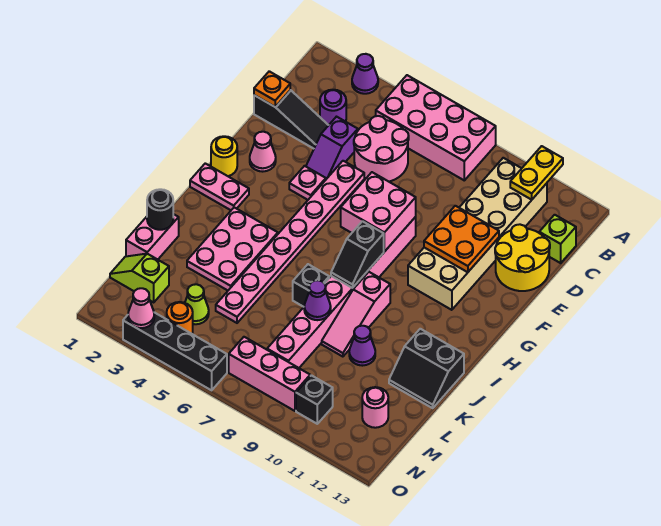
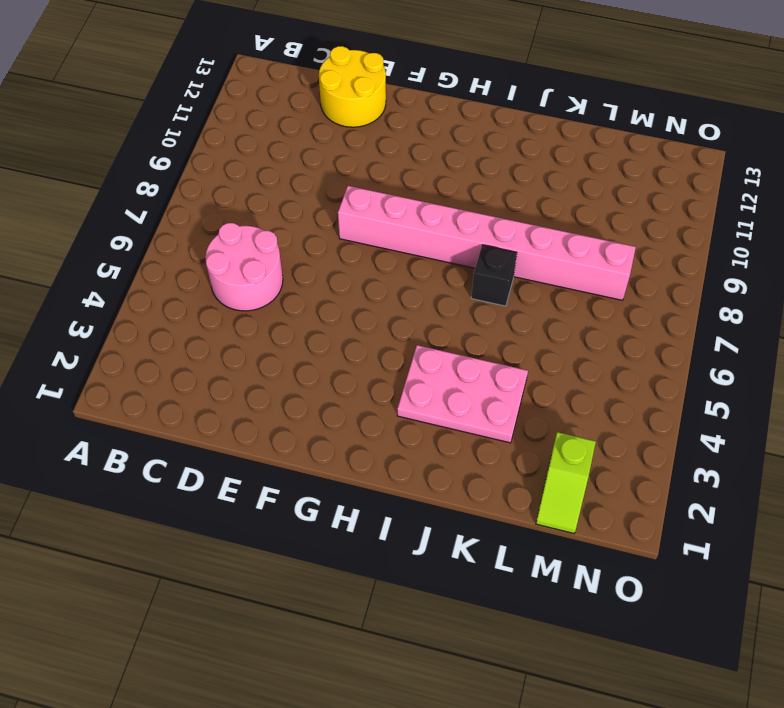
none -> purple cone A3 level 1
none -> pink brick A5:B8 level 1
none -> tan brick B10:G11 level 1
none -> purple round brick C3 level 1

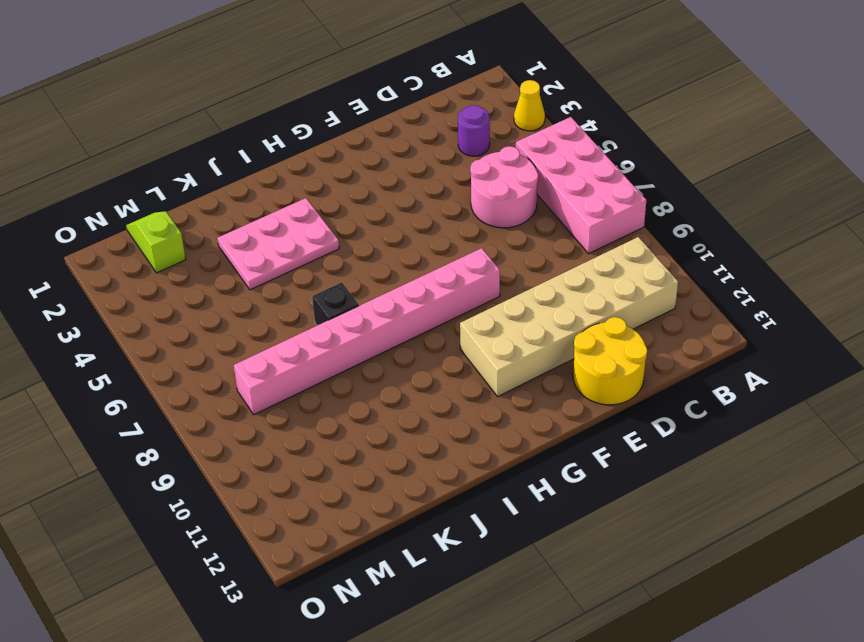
yellow cone A3 level 1 -> purple cone A3 level 1
none -> lime brick C13 level 1
none -> black slope D1:D3 level 1 top 1
none -> purple slope D4:E4 level 1 top D
none -> pink plate E5:L5 level 1

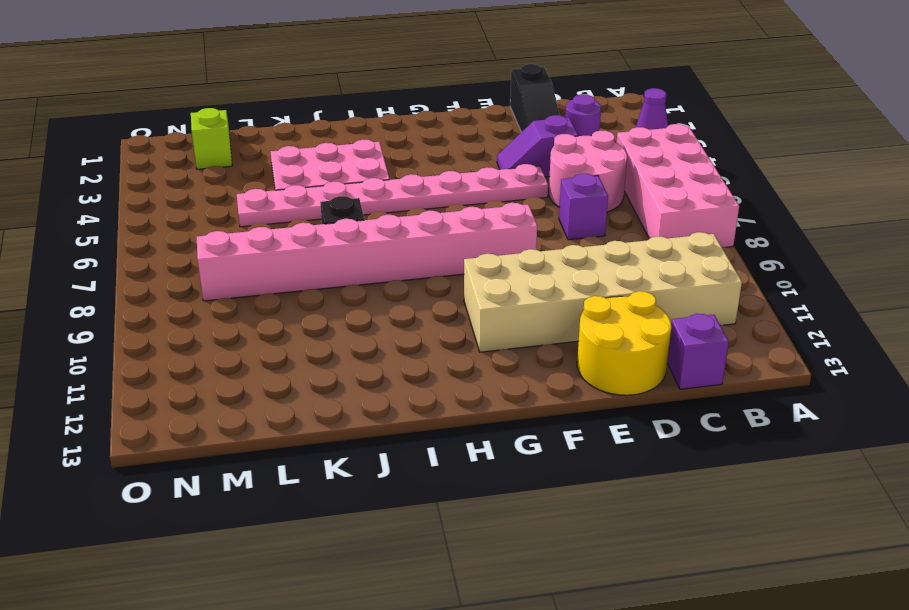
purple brick C13 level 1 -> lime brick C13 level 1
purple brick D7 level 1 -> none
none -> pink cone F2 level 1
none -> pink plate F4 level 1
none -> yellow round brick G1 level 1
none -> pink plate H1:H2 level 1

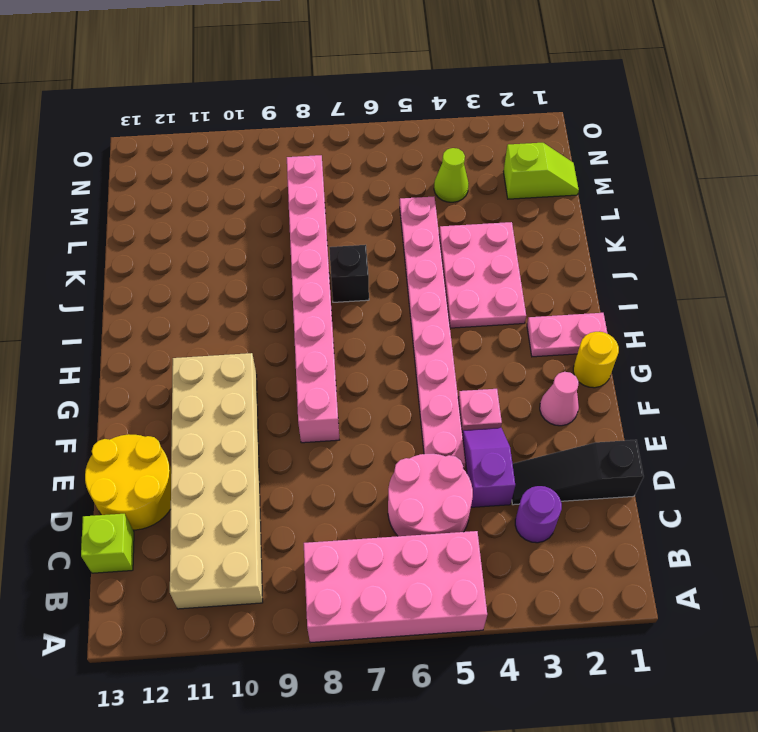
none -> purple cone A3 level 1
none -> pink slope I9:K9 level 1 top I
none -> black slope J12:K13 level 1 top J
none -> pink brick K1:L1 level 1

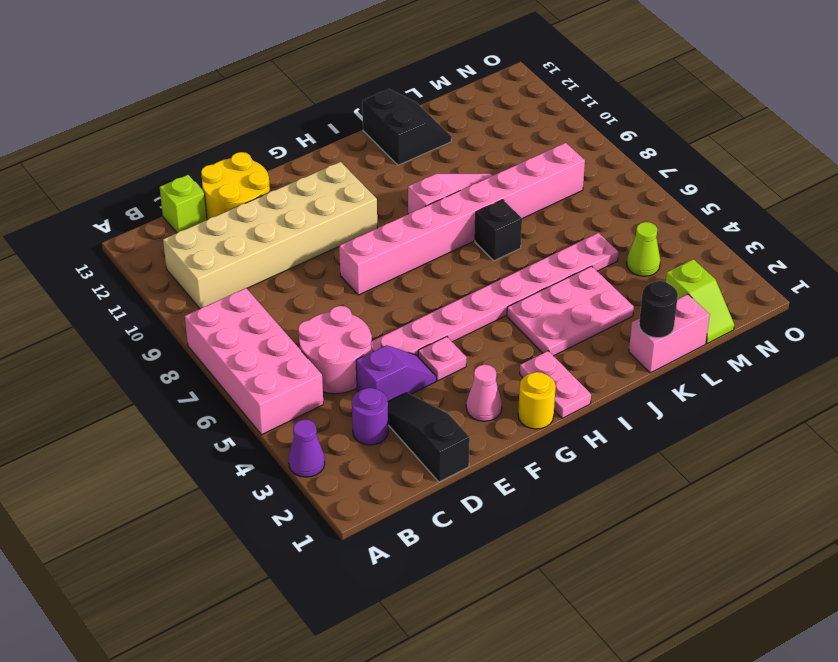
none -> purple cone K10 level 1
none -> pink round brick M12 level 1
none -> orange round brick N4 level 1
none -> pink brick N7:N9 level 1

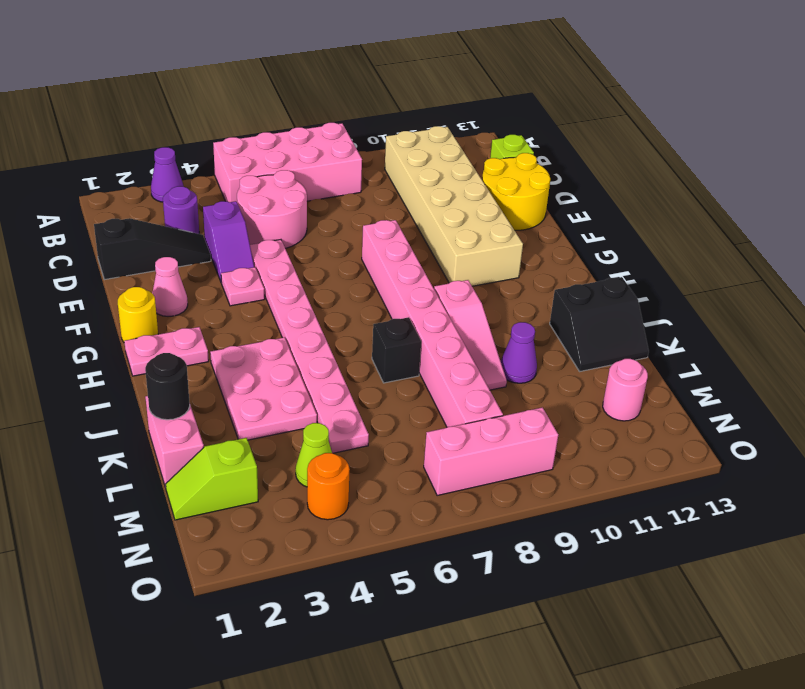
none -> black brick N10 level 1
none -> black brick O3:O6 level 1
none -> yellow plate A11:B11 level 2
none -> orange plate D1 level 2

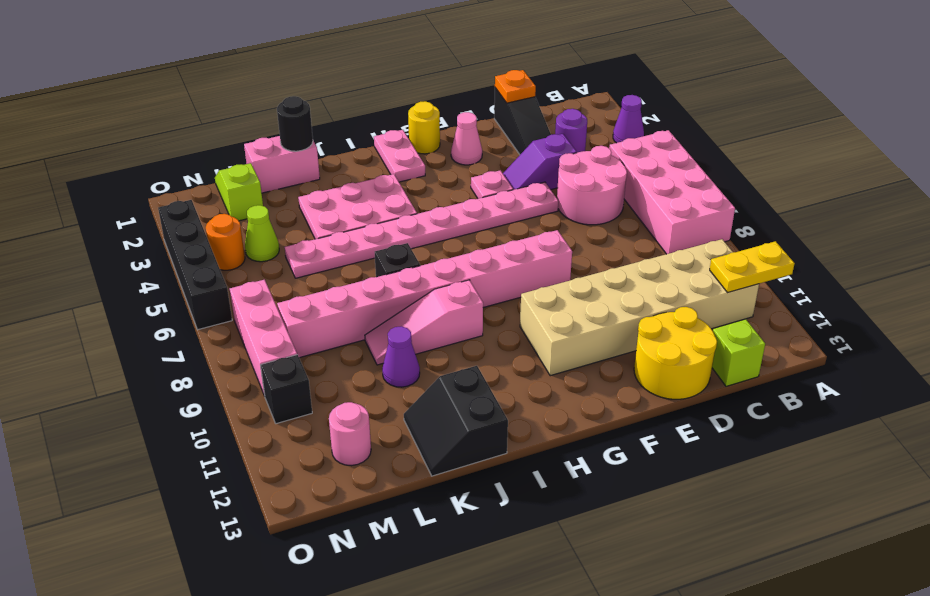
none -> orange plate E10:F11 level 2
none -> pink brick F7:G8 level 2
none -> black slope H8:I8 level 2 top H
none -> purple cone K8 level 2

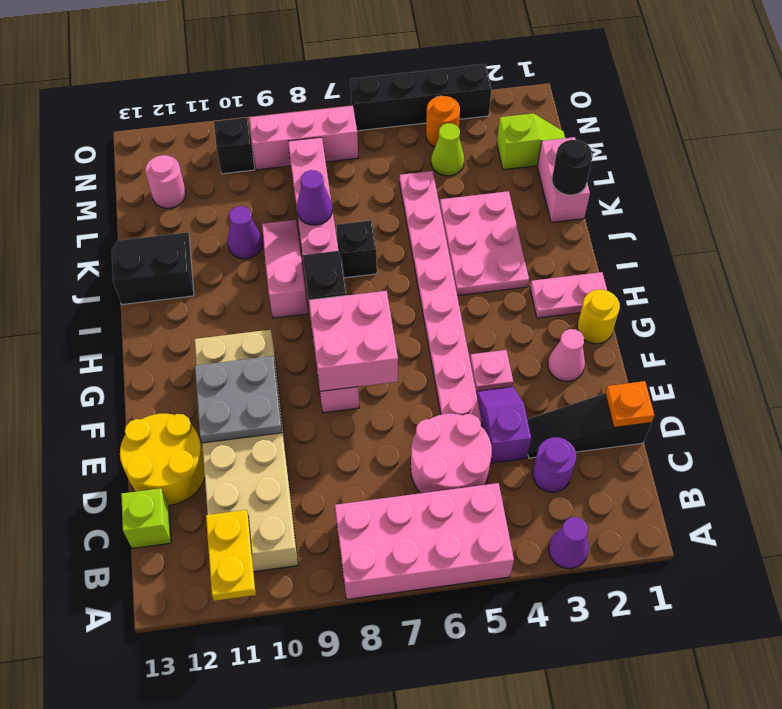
grey plate E10:F11 level 2 -> orange plate E10:F11 level 2
none -> pink cone O3 level 2

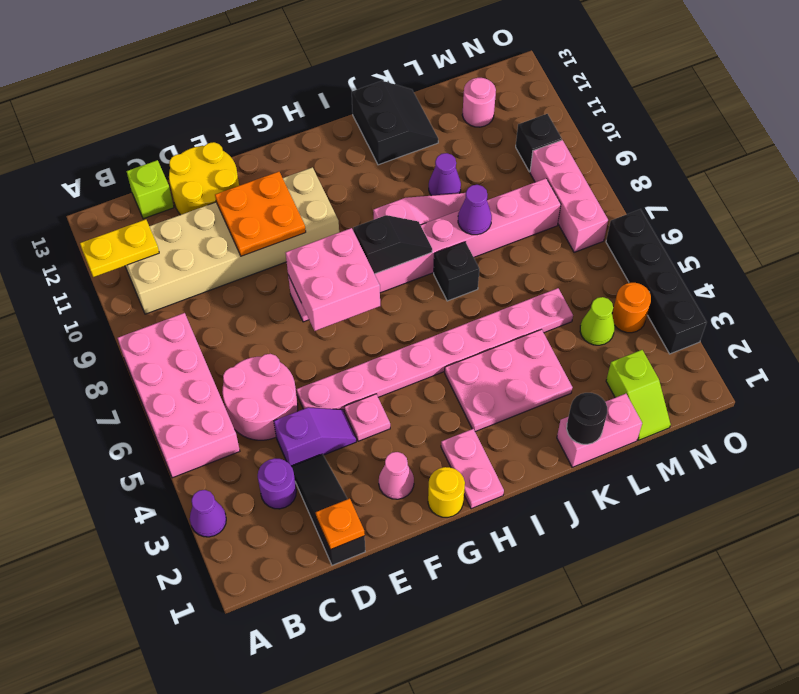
none -> pink cone O3 level 2

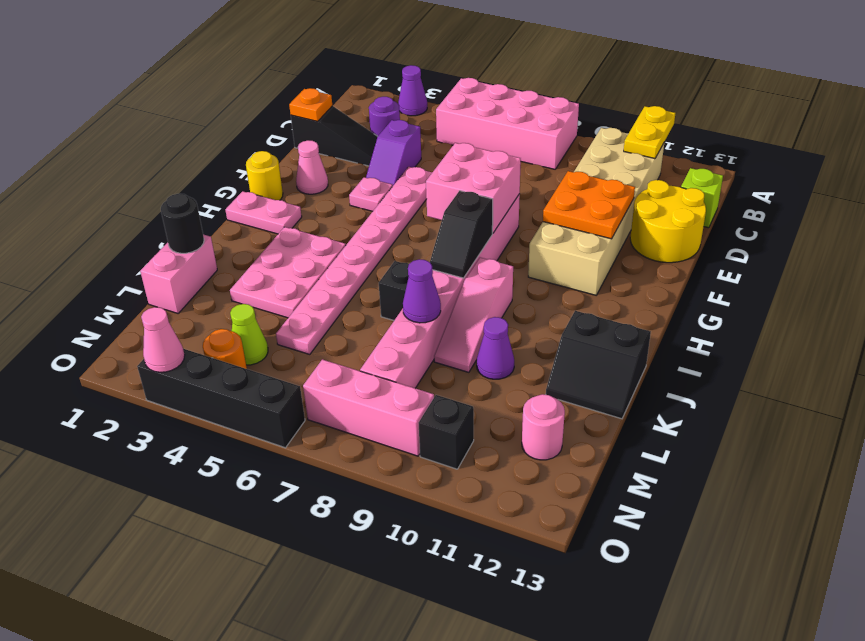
none -> pink round brick C5:D6 level 1
none -> lime slope M1:M2 level 1 top 2

